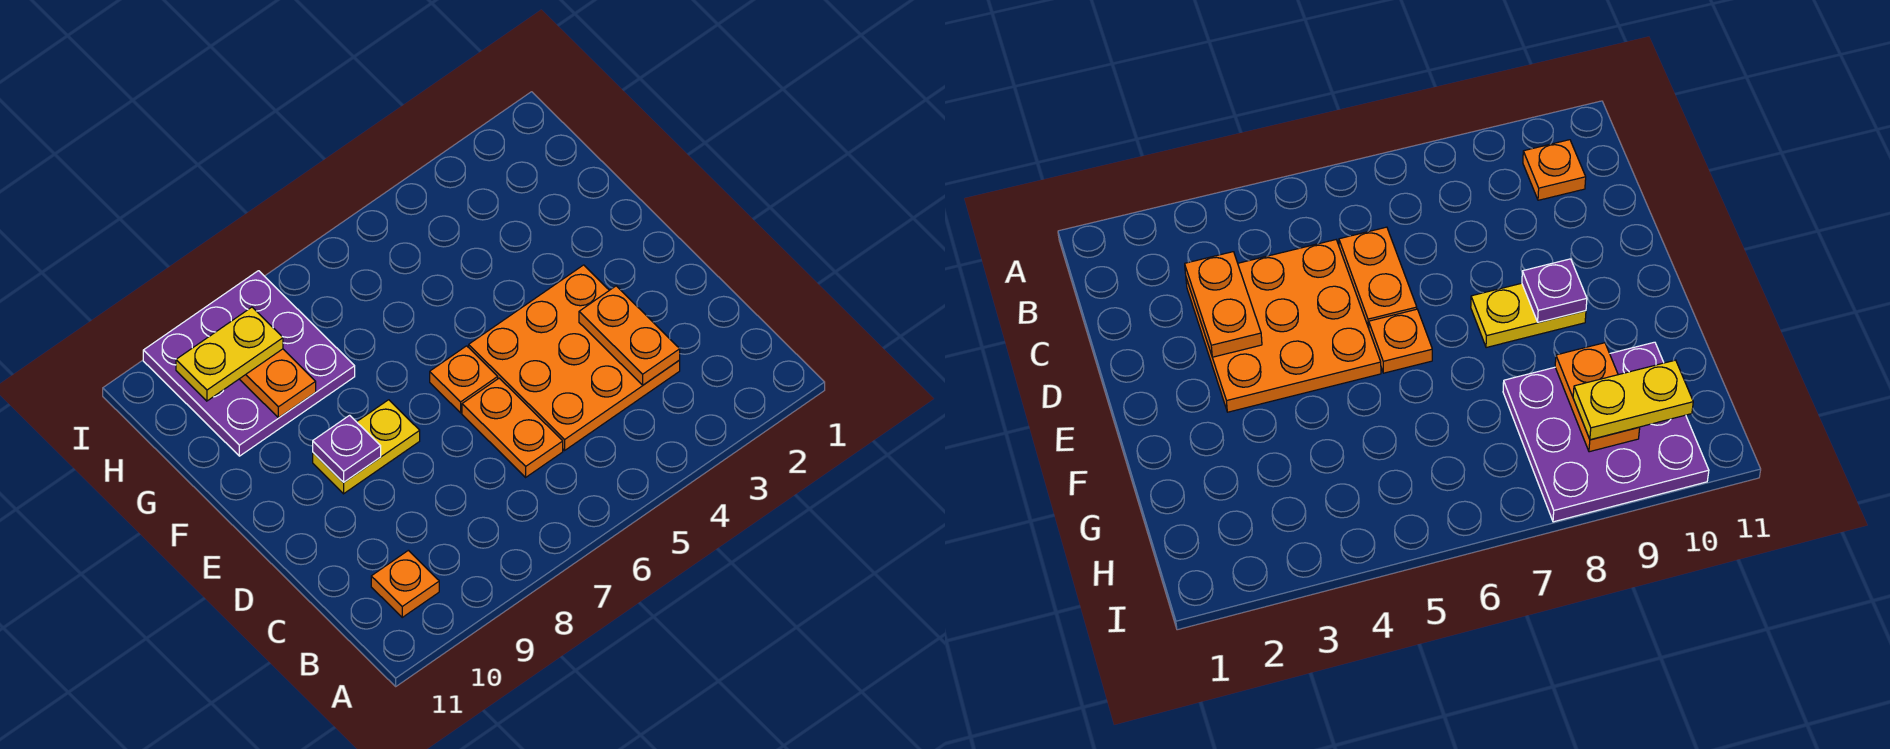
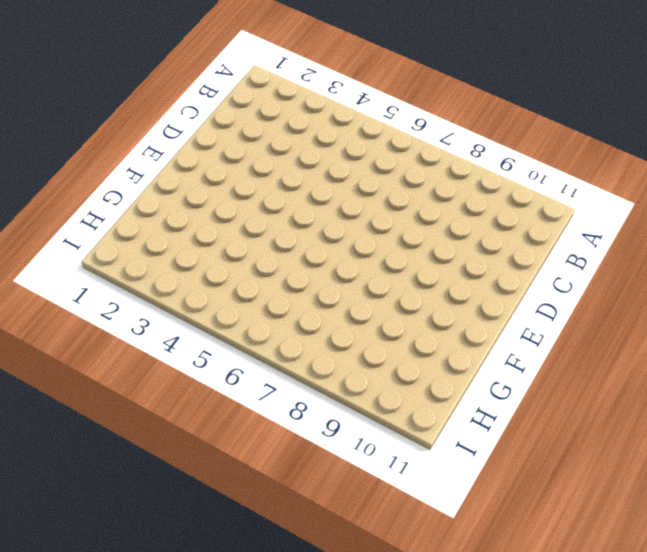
none -> orange plate B10 level 1
none -> orange plate C3:E5 level 1

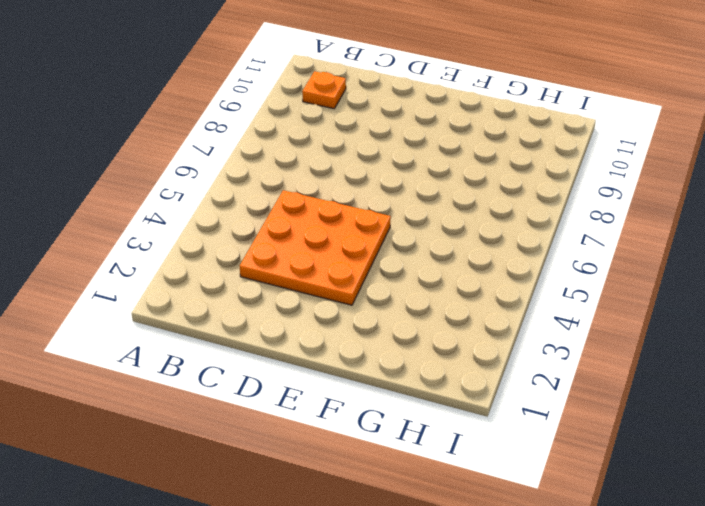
none -> orange plate C6:D6 level 1
none -> orange plate E6 level 1

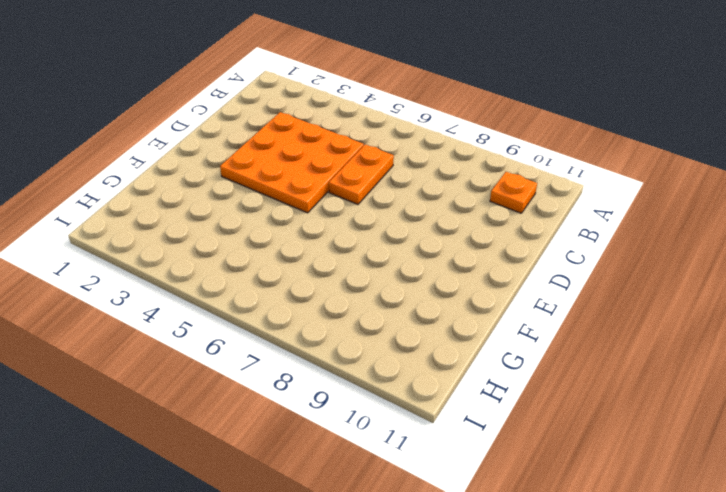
none -> orange plate E6 level 1
none -> yellow plate E8:E9 level 1

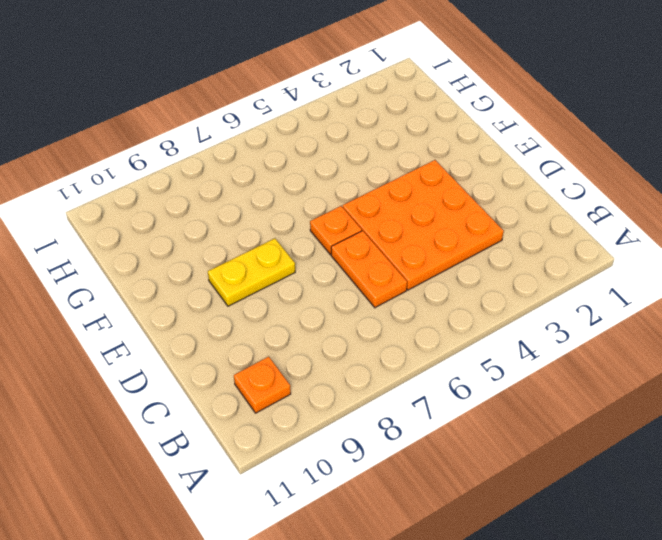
none -> purple plate G8:I10 level 1
none -> orange plate C3:D3 level 2

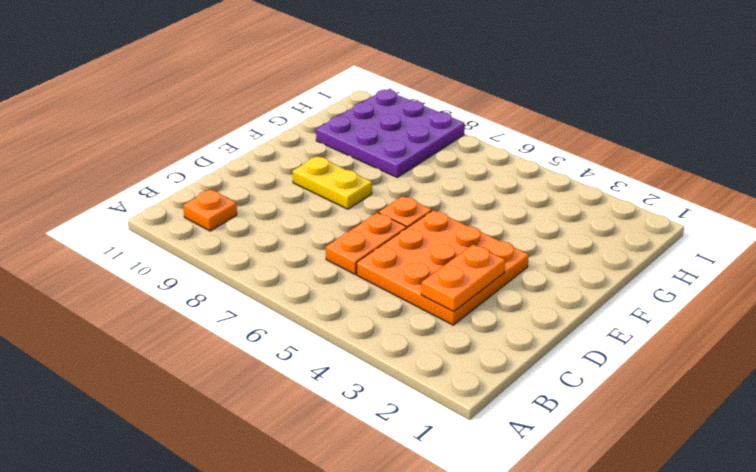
none -> purple plate E9 level 2
none -> orange plate G9:H9 level 2

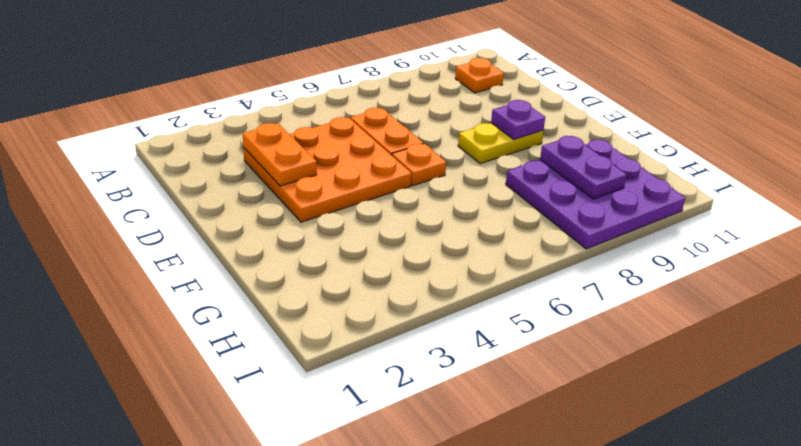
purple plate G9:H9 level 2 -> orange plate G9:H9 level 2
none -> yellow plate H9:H10 level 3

